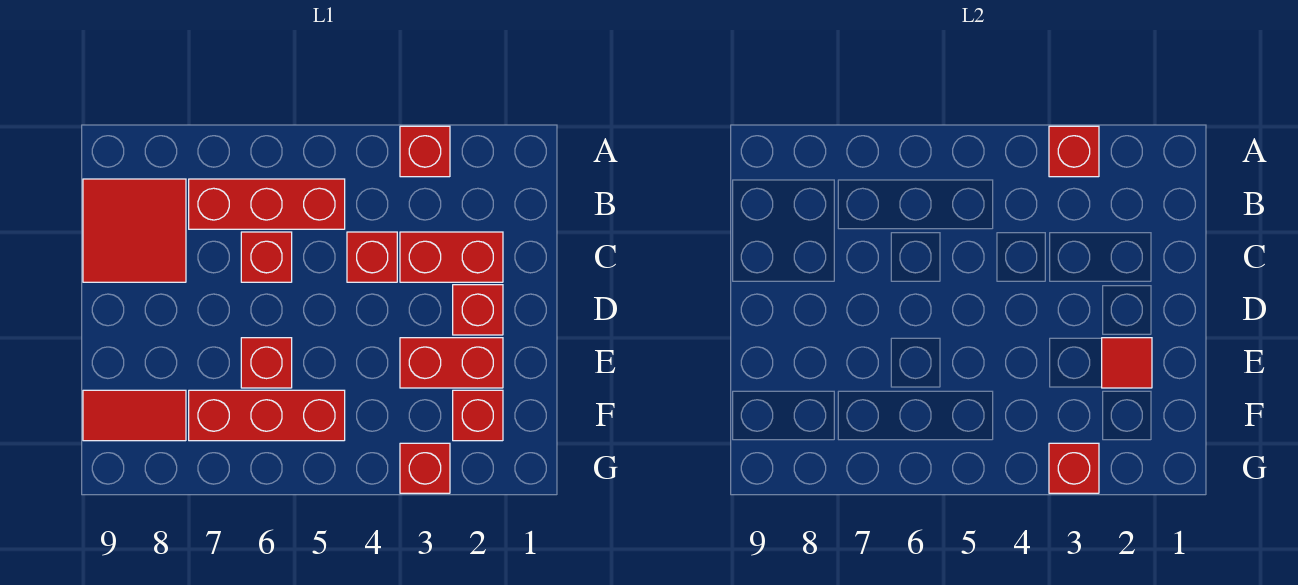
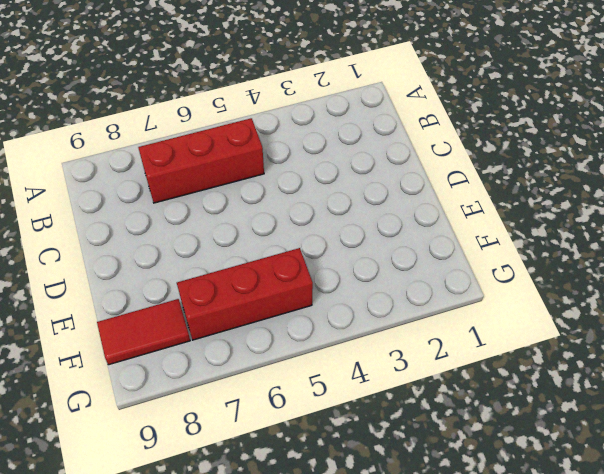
none -> red brick A3 level 1
none -> red tile B8:C9 level 1
none -> red brick C2:C3 level 1

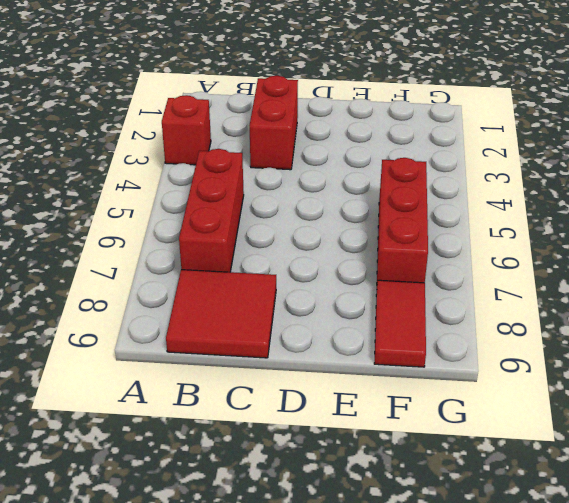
none -> red brick C4 level 1
none -> red brick C6 level 1
none -> red brick D2 level 1

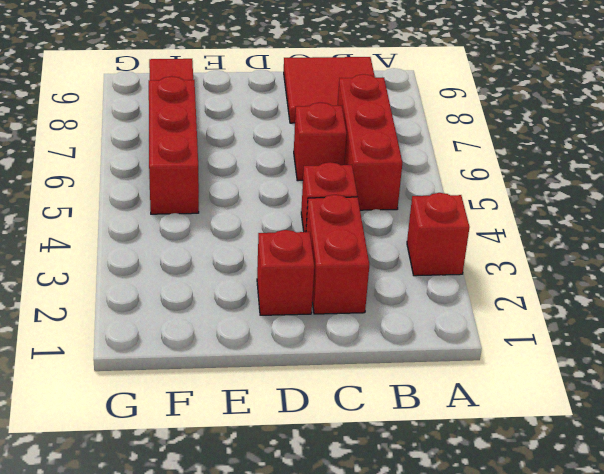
none -> red brick E2:E3 level 1
none -> red brick E6 level 1
none -> red brick F2 level 1

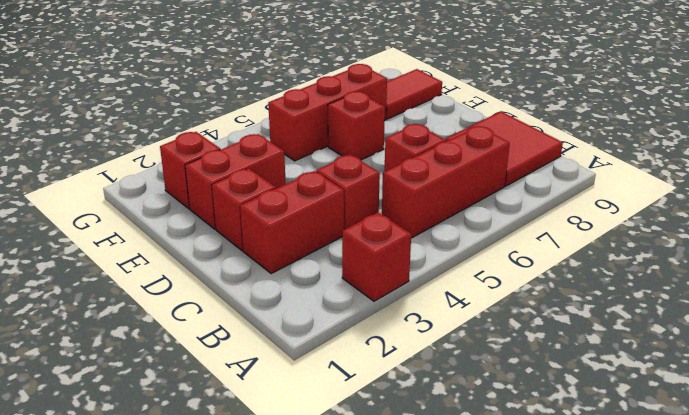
none -> red brick G3 level 1
none -> red brick A3 level 2
none -> red tile E2 level 2

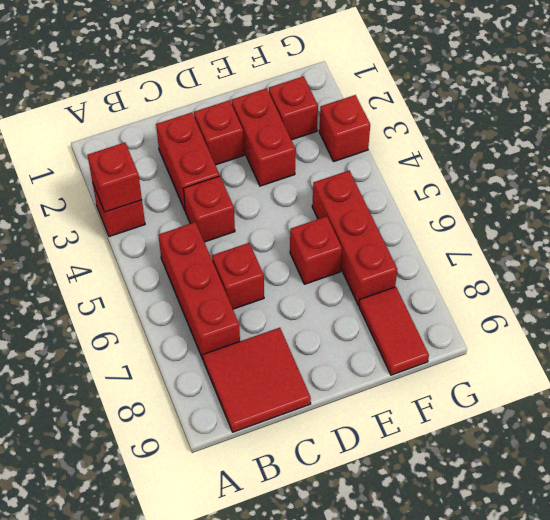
none -> red tile E2 level 2
none -> red brick G3 level 2

